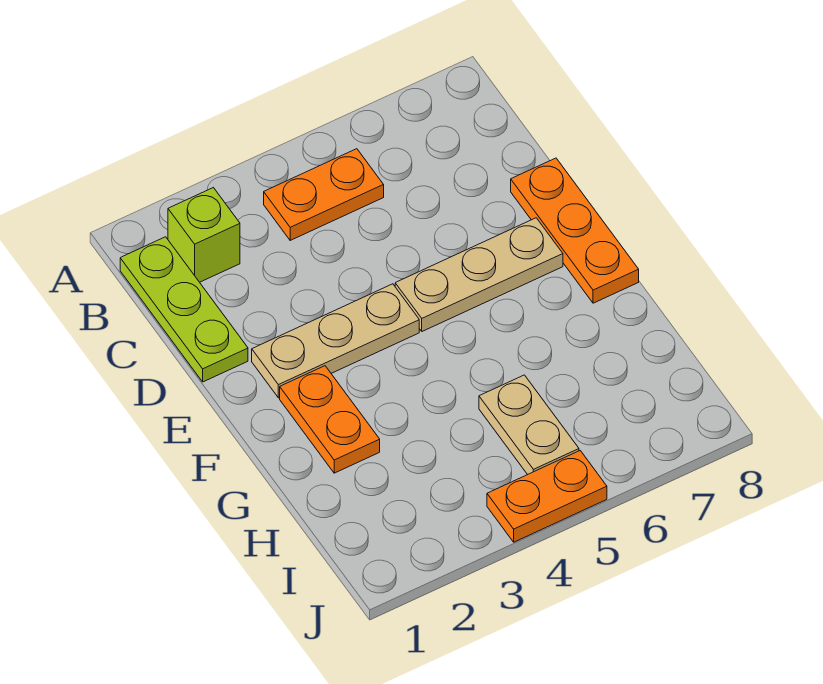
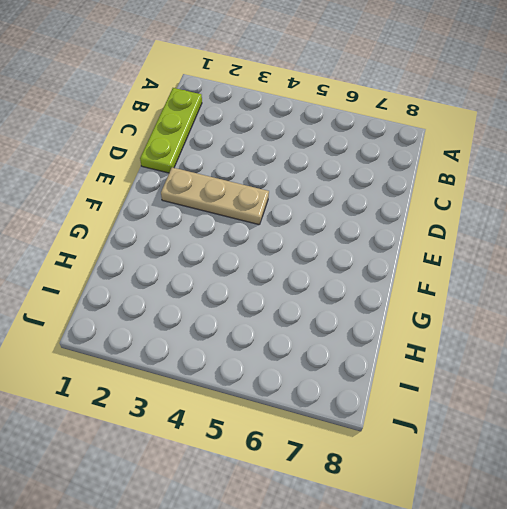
none -> lime brick B2 level 1
none -> orange plate B4:B5 level 1

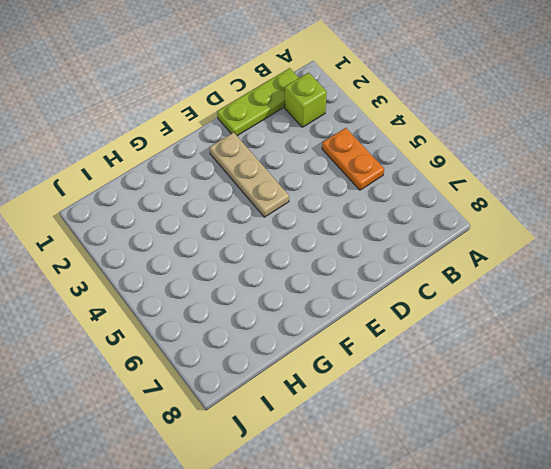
none -> orange plate D8:F8 level 1
none -> tan plate E5:E7 level 1

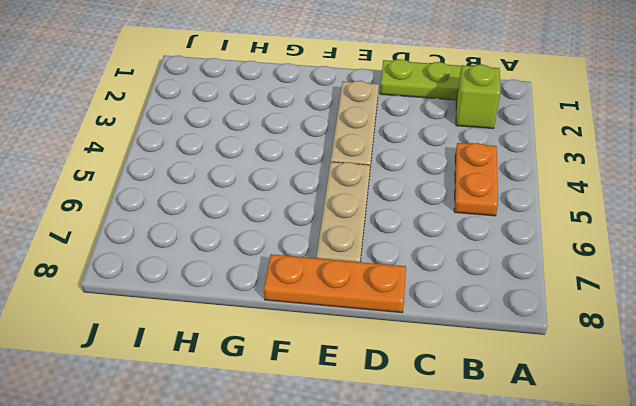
none -> orange plate F2:G2 level 1
none -> tan plate H5:I5 level 1

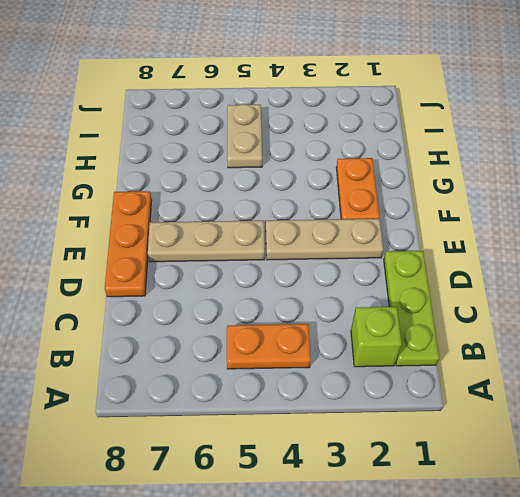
none -> orange plate J4:J5 level 1

